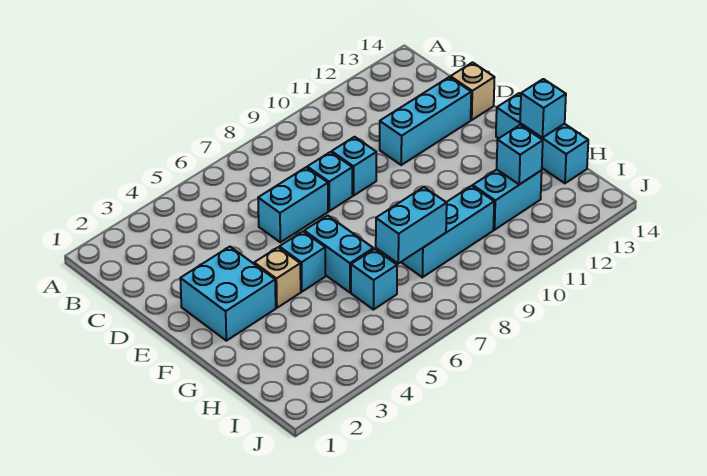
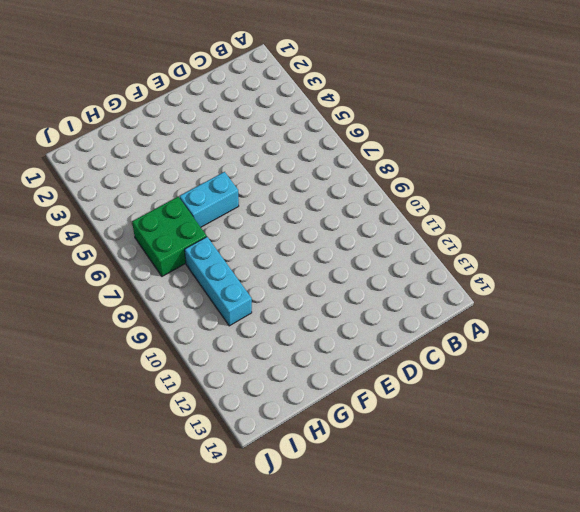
green brick H6:I7 level 1 -> cyan brick H6 level 1
none -> cyan brick D6:D7 level 1
none -> cyan brick D8 level 1
none -> cyan brick D9 level 1

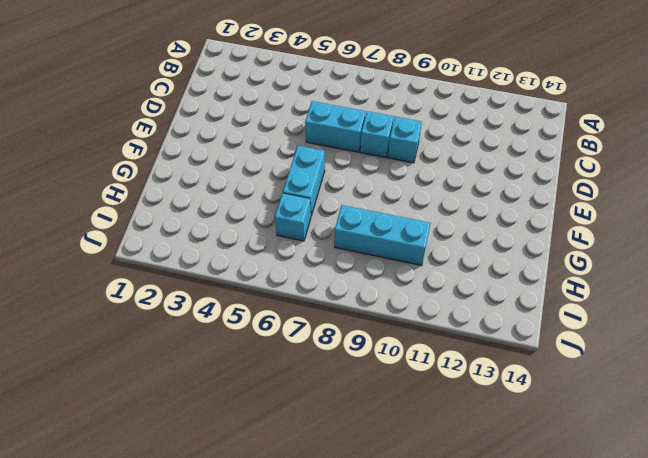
none -> cyan brick D11:D13 level 1
none -> tan brick D14 level 1
none -> cyan brick E2:F3 level 1

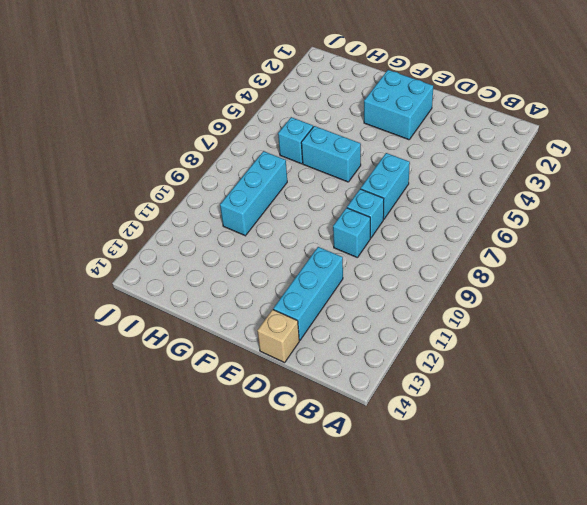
none -> tan brick F4 level 1
none -> cyan brick F5 level 1
none -> cyan brick F14:H14 level 1

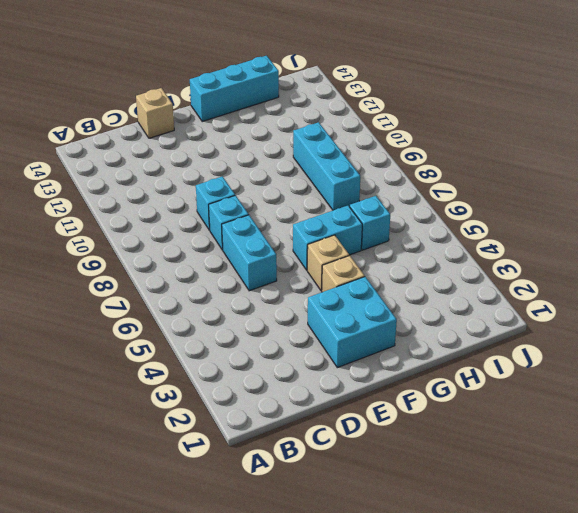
tan brick F5 level 1 -> cyan brick F5 level 1
none -> cyan brick D11:D13 level 1
none -> cyan brick H11:H12 level 1
none -> cyan brick G14 level 2

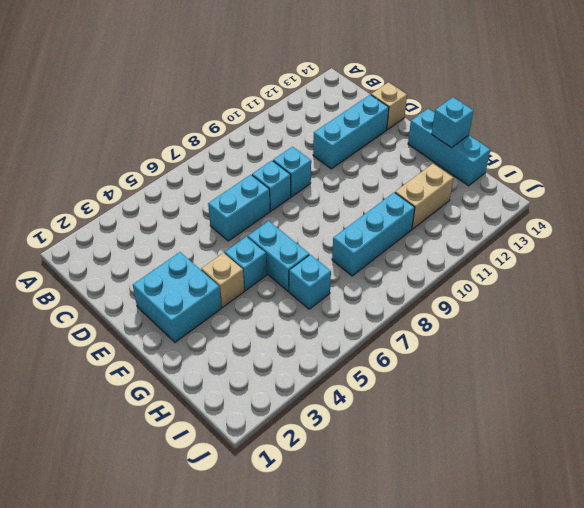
tan brick H11:H12 level 1 -> cyan brick H11:H12 level 1
none -> cyan brick H7:H8 level 2
none -> cyan brick H12 level 2

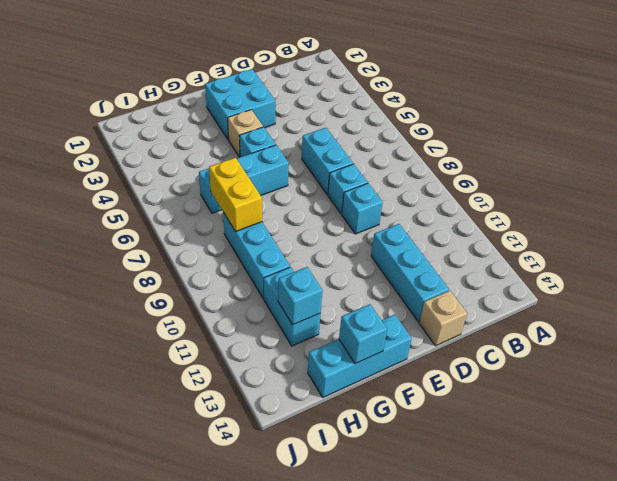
yellow brick H7:H8 level 2 -> cyan brick H7:H8 level 2

